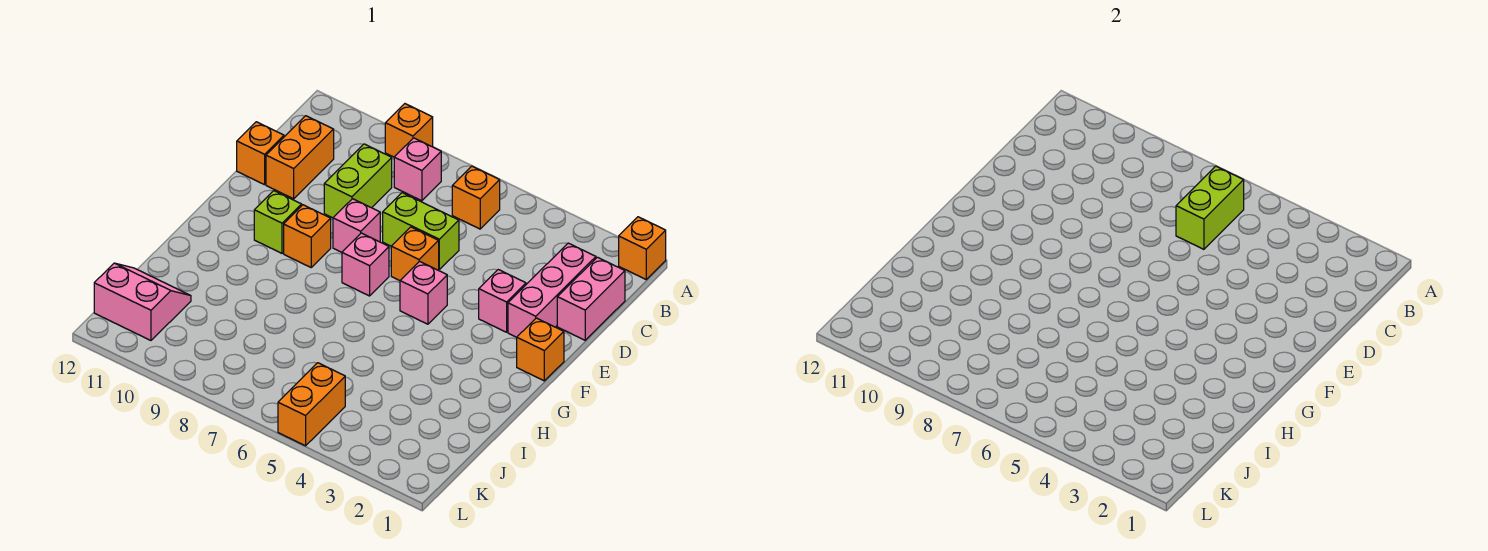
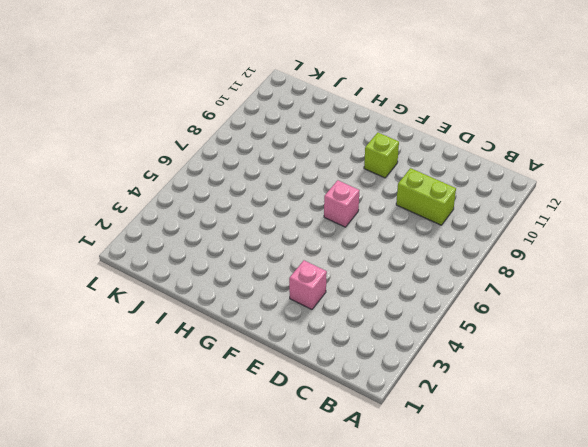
none -> orange brick A1 level 1
none -> orange brick A9 level 1
none -> orange brick B6 level 1

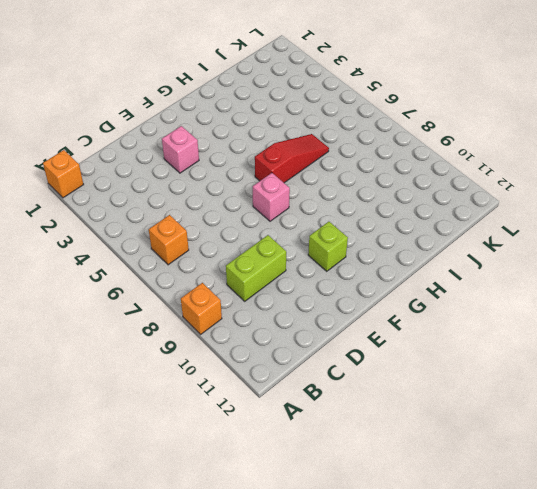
red slope G6:I6 level 1 top G -> none
none -> pink brick B8 level 1
none -> pink brick C1:D1 level 1
none -> pink brick C2:E2 level 1

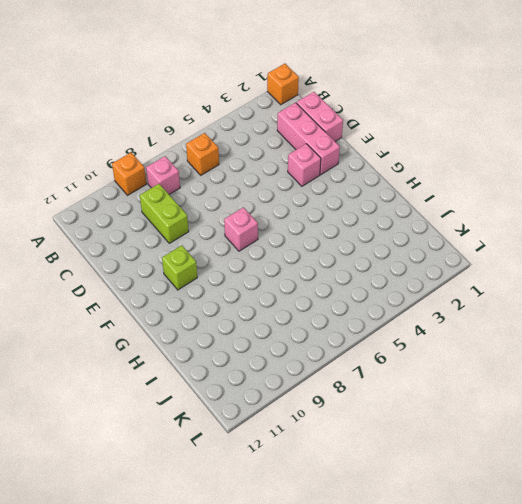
none -> orange brick C11:D11 level 1
none -> lime brick D6:D7 level 1
none -> orange brick D12 level 1

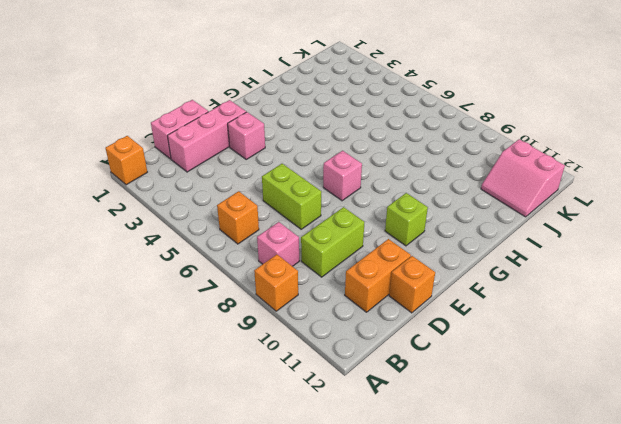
none -> orange brick E6 level 1
none -> pink brick E8 level 1
none -> orange brick F1 level 1

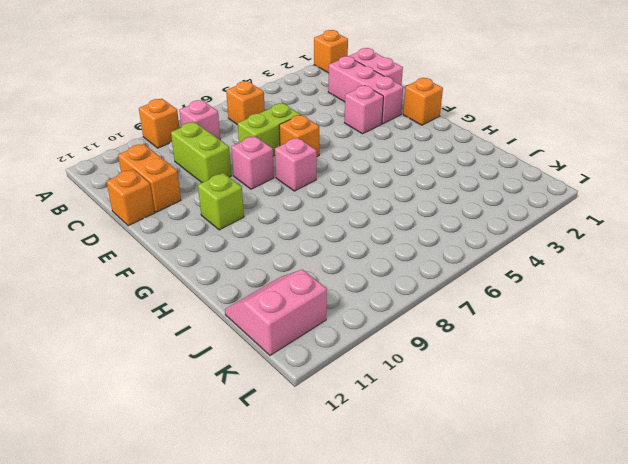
none -> pink brick F5 level 1
none -> orange brick F9 level 1
none -> orange brick K5:L5 level 1

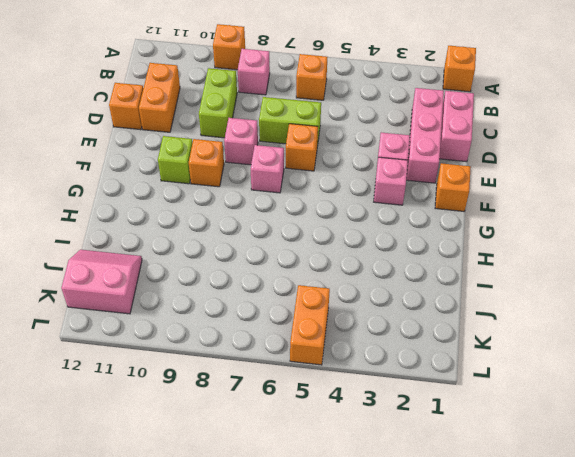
pink brick F3 level 1 -> pink brick F5 level 1
none -> lime brick B6:C6 level 2

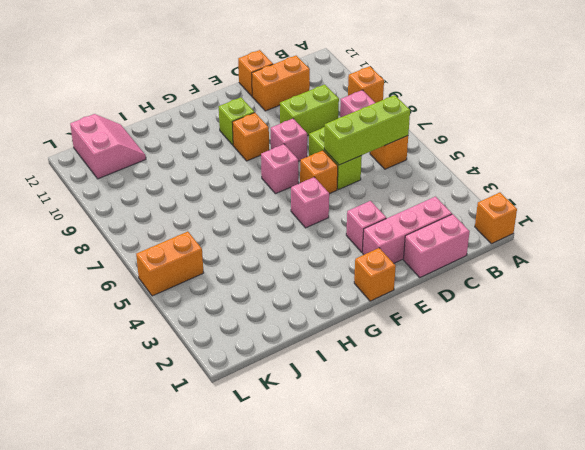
lime brick B6:D6 level 2 -> lime brick B6:C6 level 2

